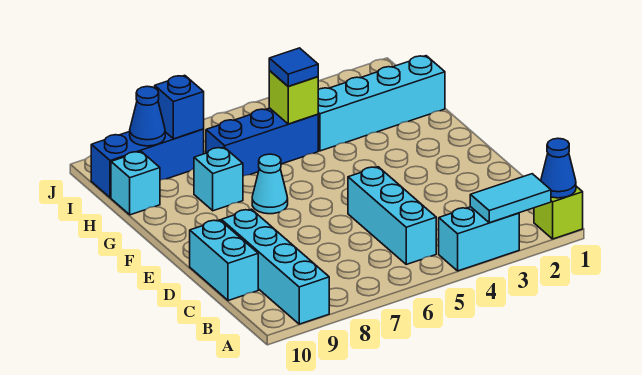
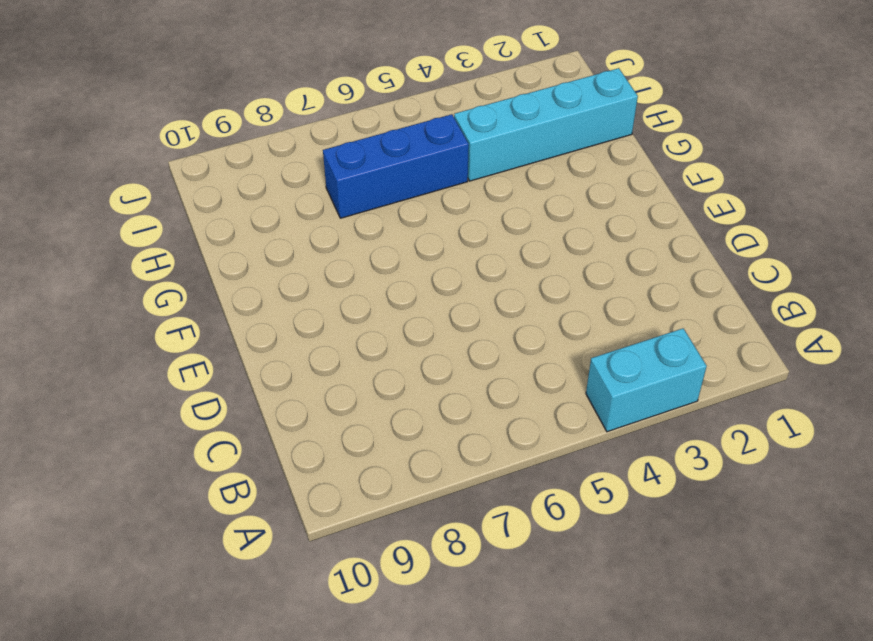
none -> lime brick A1 level 1
none -> cyan brick A9:D9 level 1
none -> cyan brick B5:D5 level 1

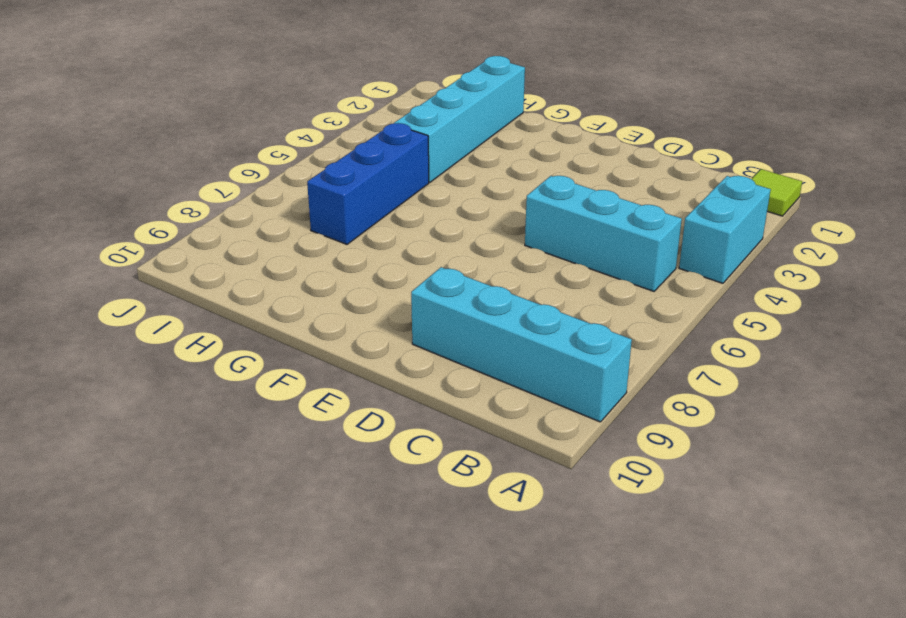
lime tile A1 level 1 -> lime brick A1 level 1
none -> cyan brick C10:D10 level 1
none -> cyan cone F7 level 1
none -> cyan brick G8 level 1

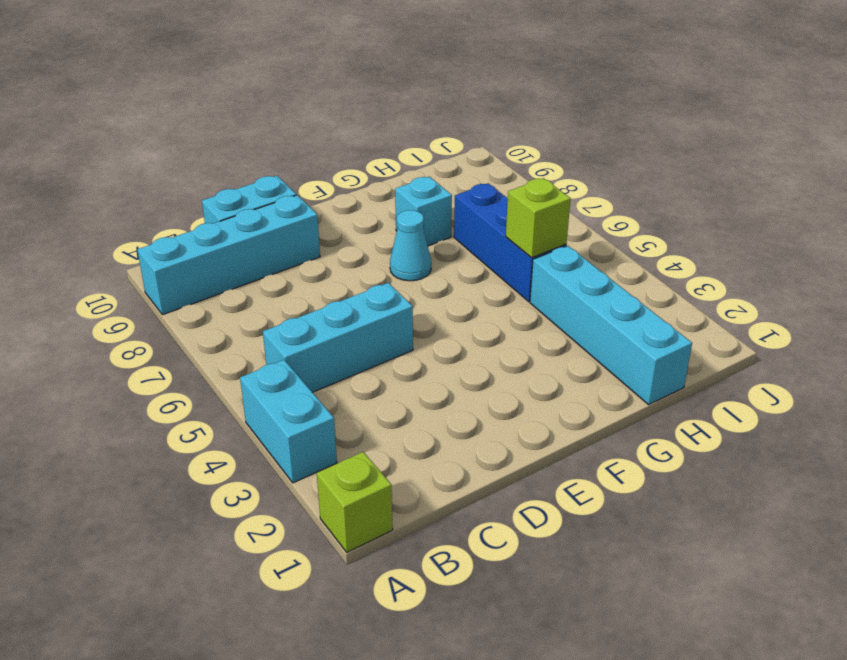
none -> cyan brick H10 level 1
none -> blue brick I8:I10 level 1
none -> blue cone A1 level 2

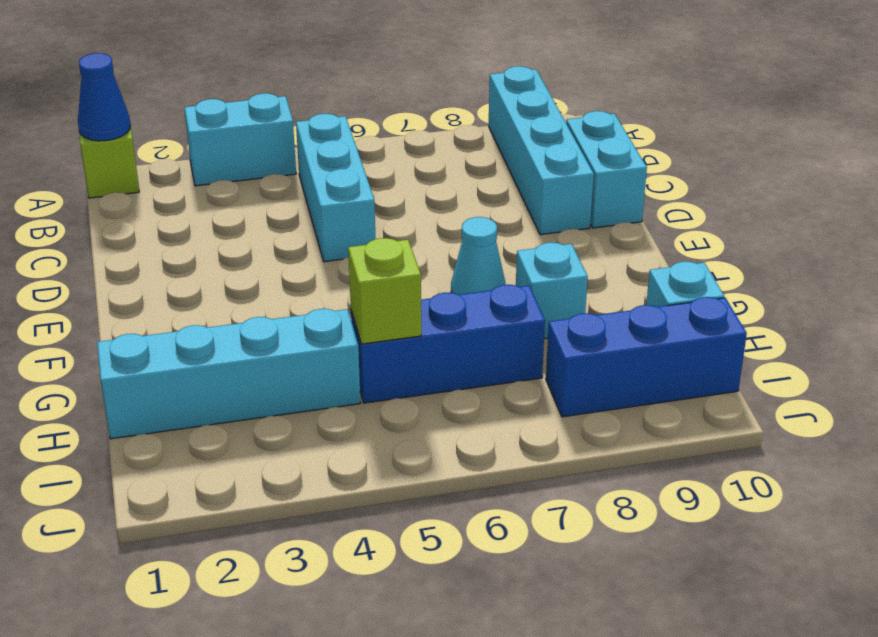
none -> cyan tile A2:A3 level 2
none -> blue brick I8 level 2
none -> blue cone I9 level 2

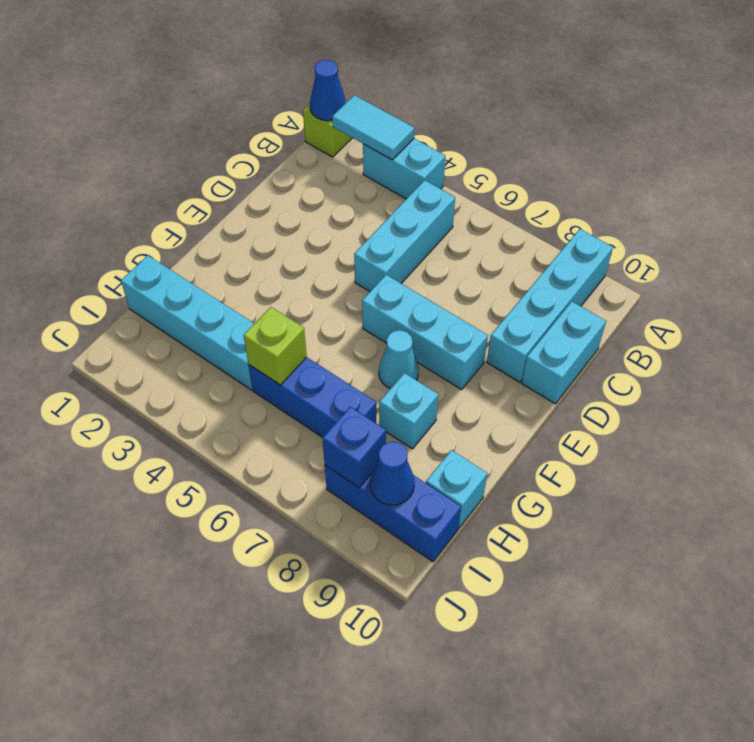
cyan brick E6:E8 level 1 -> none
none -> blue tile H5 level 3

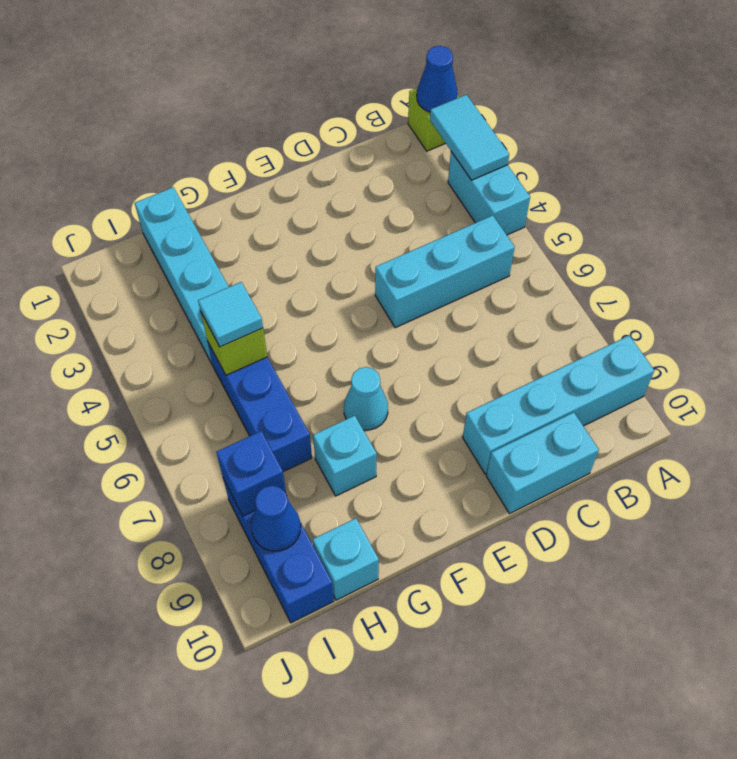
cyan tile H5 level 3 -> blue tile H5 level 3

